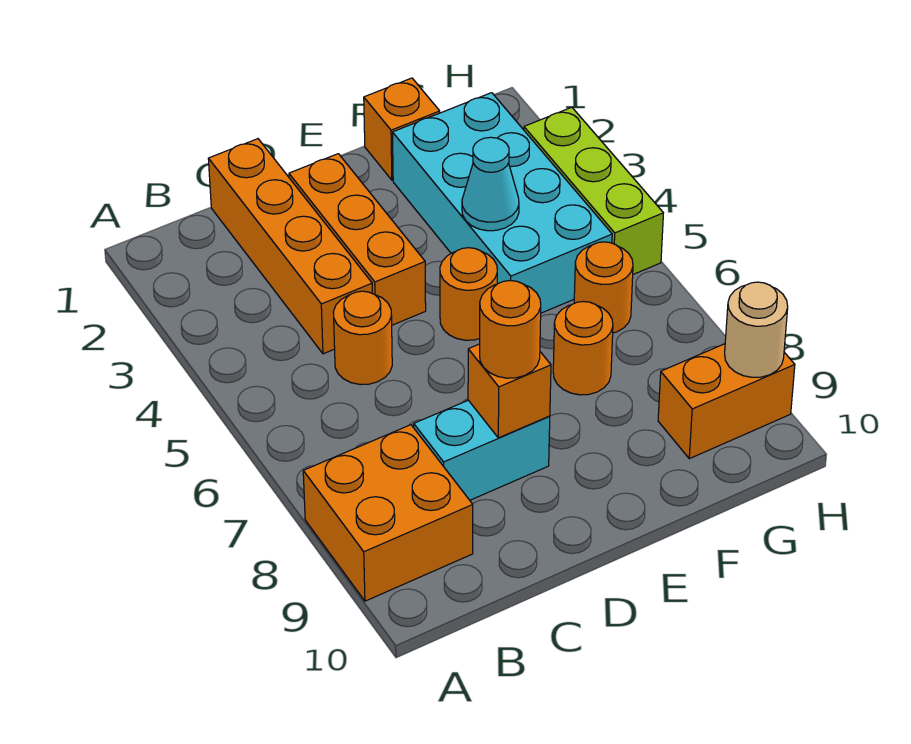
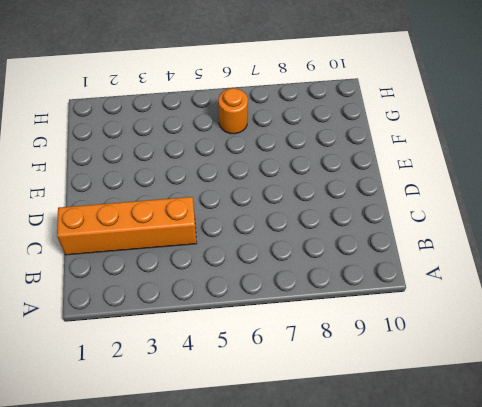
none -> orange brick A8:B9 level 1
none -> orange round brick C5 level 1
none -> cyan brick C8:D8 level 1

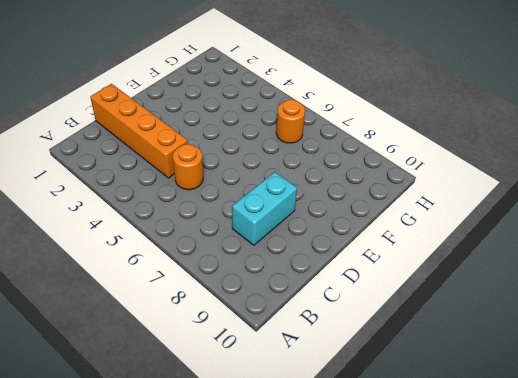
none -> orange brick A8:B9 level 1
none -> orange brick D2:D4 level 1
none -> orange round brick E5 level 1

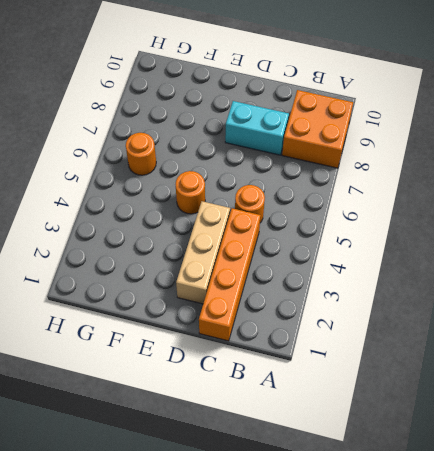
tan brick D2:D4 level 1 -> orange brick D2:D4 level 1
none -> orange brick F1 level 1
none -> cyan brick F2:G5 level 1
none -> orange round brick F7 level 1

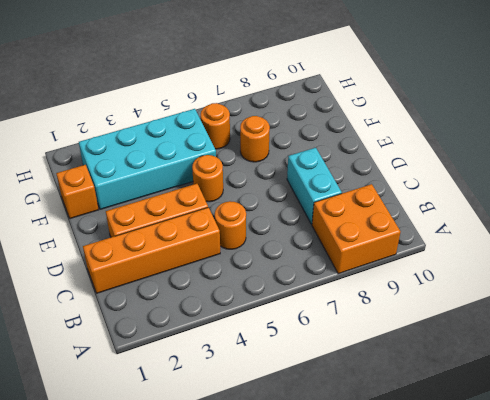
none -> orange brick G9:H9 level 1
none -> lime brick H3:H5 level 1
none -> orange brick D8 level 2

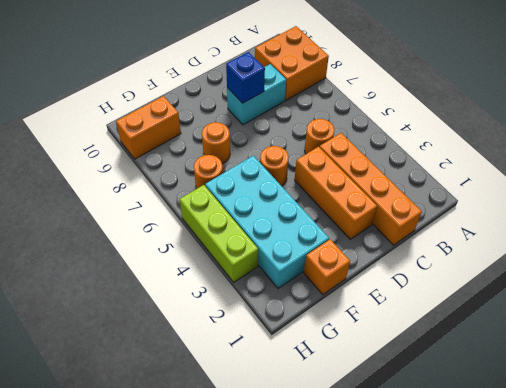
blue brick D8 level 2 -> orange brick D8 level 2
none -> cyan cone F4 level 2
none -> tan round brick H9 level 2
none -> orange round brick D8 level 3

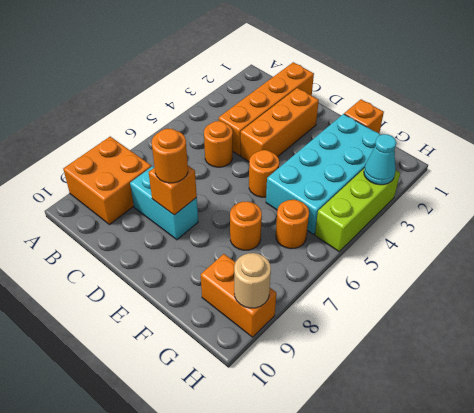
cyan cone H3 level 2 -> cyan cone F4 level 2

